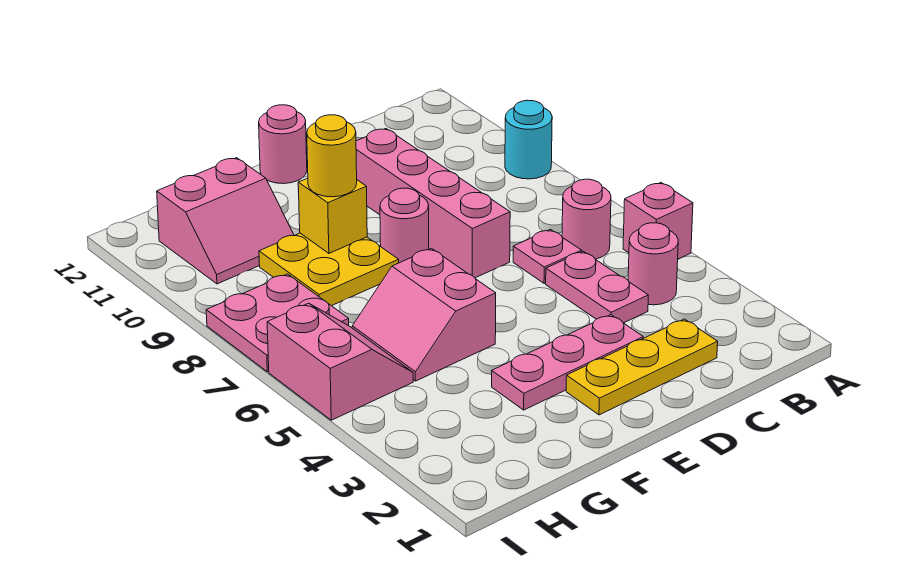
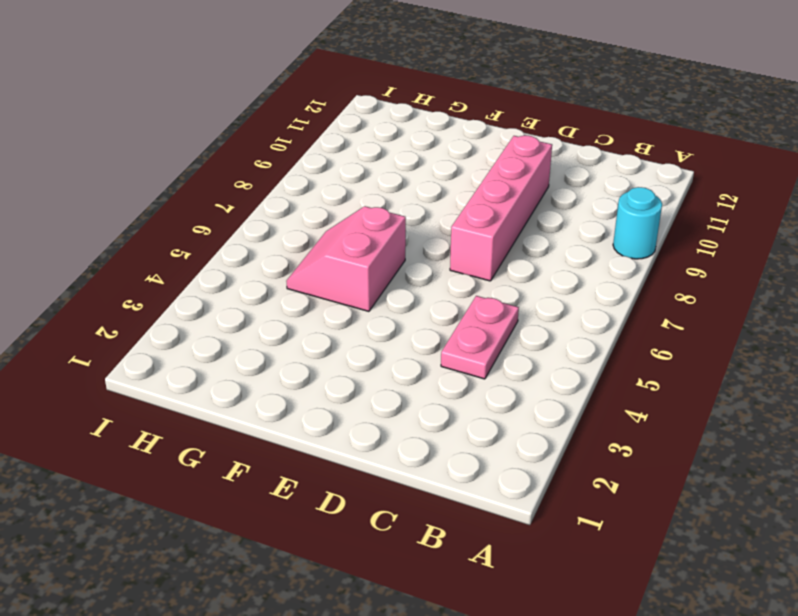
none -> pink brick A5 level 1
none -> pink round brick B4 level 1
none -> pink round brick B6 level 1

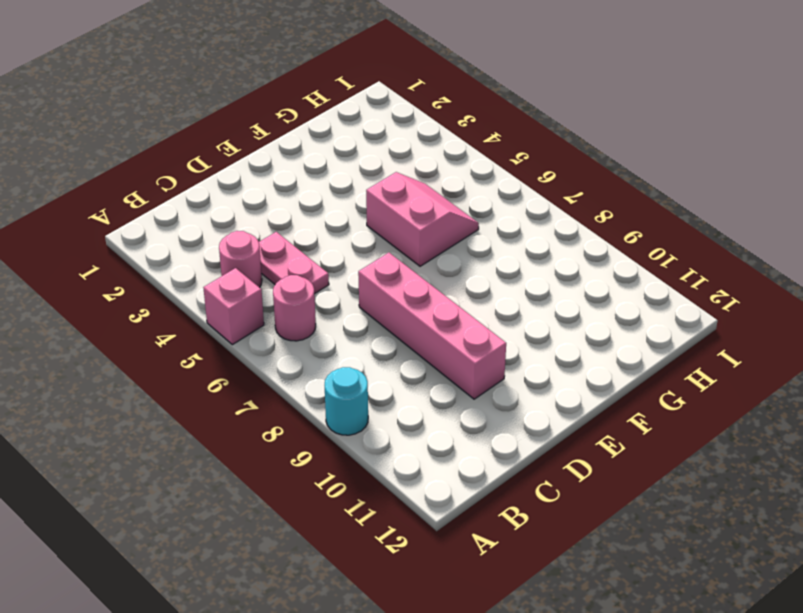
none -> yellow plate C2:E2 level 1
none -> pink plate C6 level 1
none -> pink plate D3:F3 level 1

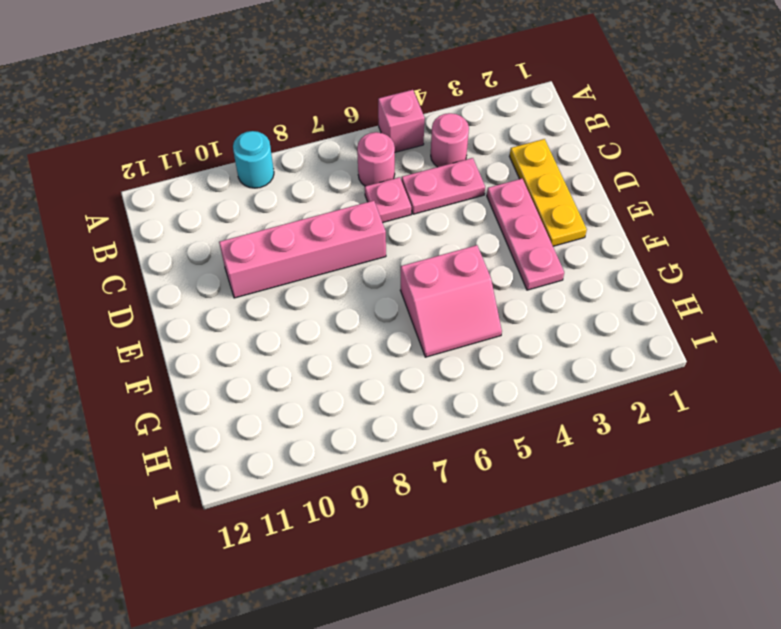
none -> pink round brick E8 level 1
none -> pink round brick E12 level 1
none -> yellow plate F8:G9 level 1

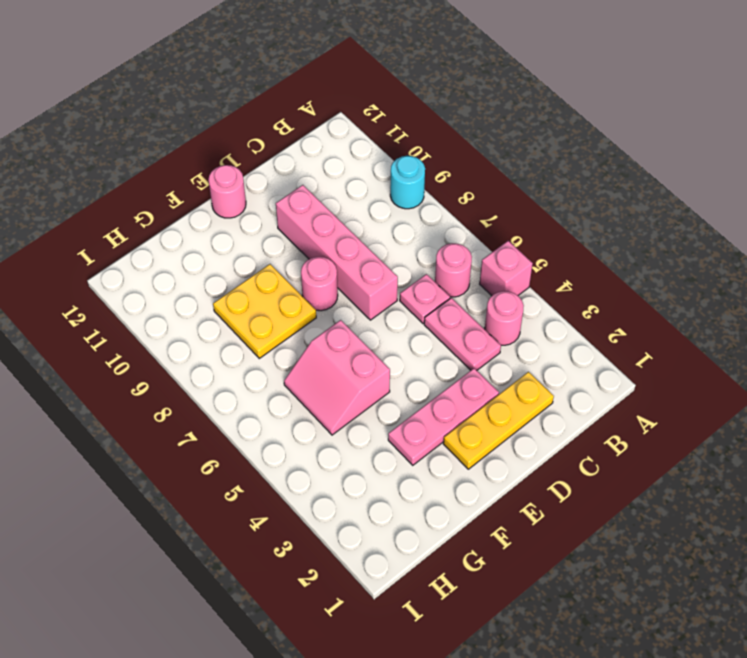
none -> pink slope G10:H11 level 1 top 11
none -> pink slope H5:I6 level 1 top I
none -> pink plate H7:I8 level 1

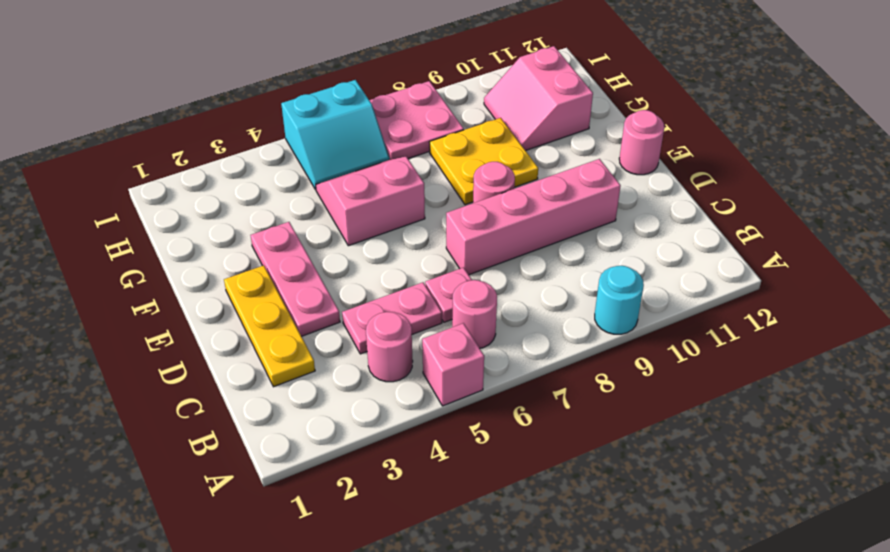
cyan slope H5:I6 level 1 top I -> pink slope H5:I6 level 1 top I
none -> yellow brick F9 level 2
none -> yellow round brick F9 level 3

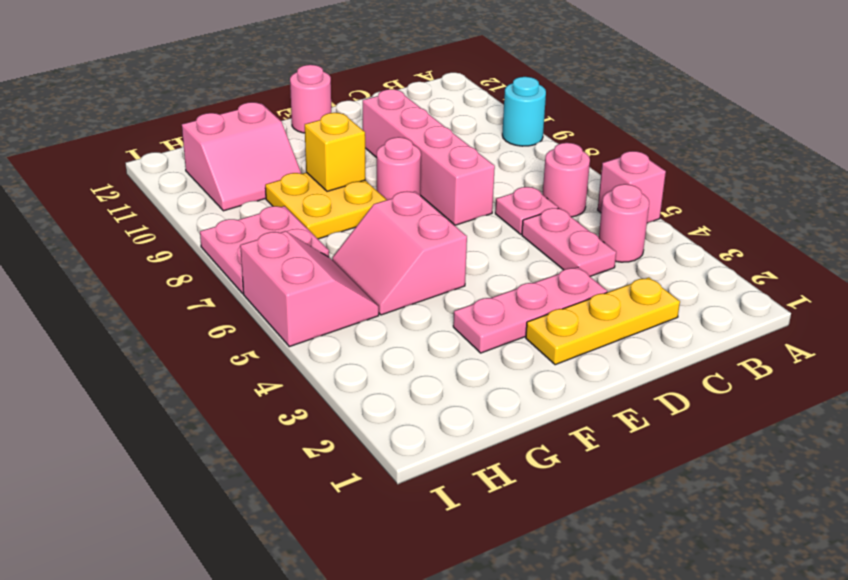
none -> yellow round brick F9 level 3

